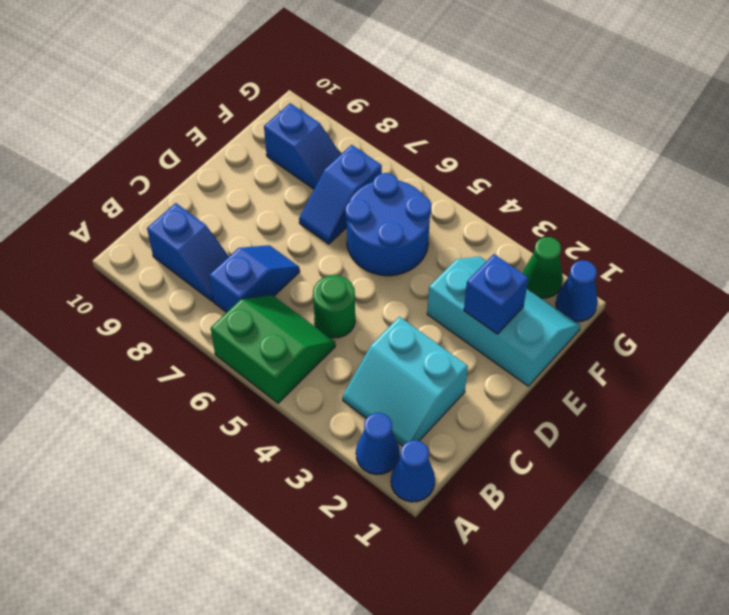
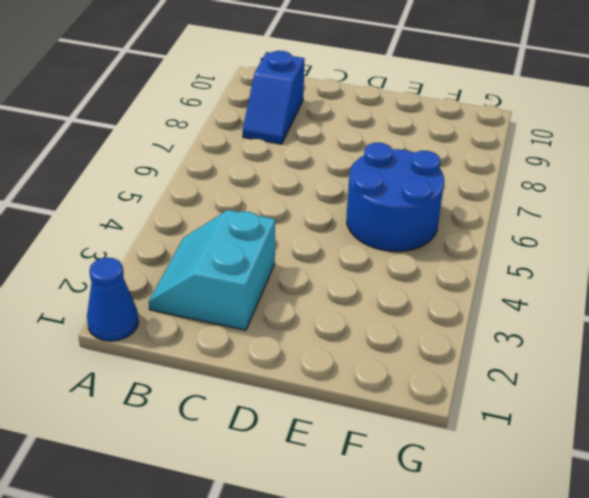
none -> blue cone A2 level 1
none -> green slope A5:B6 level 1 top A
none -> blue slope B7:C7 level 1 top B

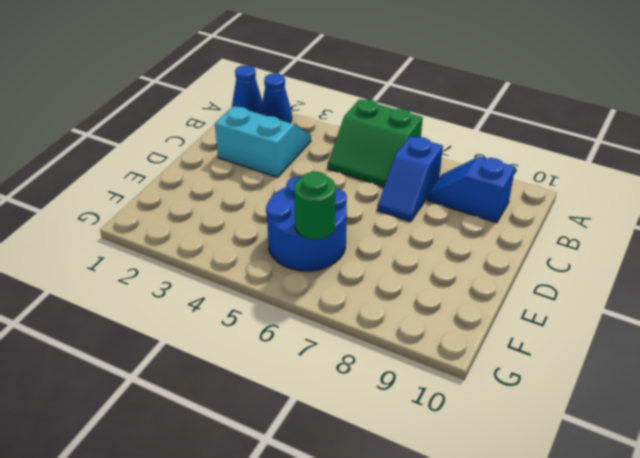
green round brick F6 level 2 -> green round brick C5 level 1
none -> cyan slope E1:F3 level 1 top E
none -> blue slope E7:F7 level 1 top F
none -> blue slope F8:F9 level 1 top 9

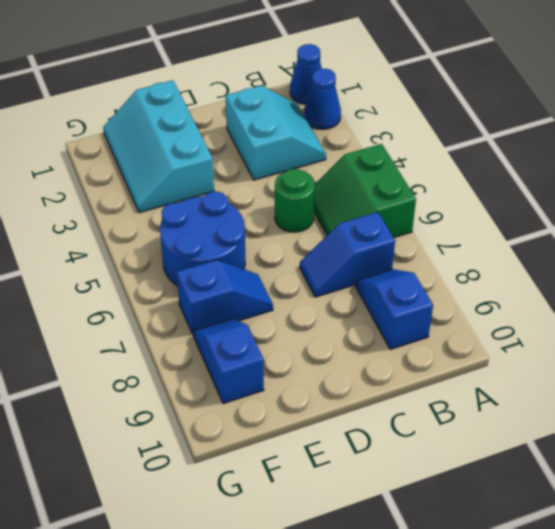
none -> blue cone G1 level 1
none -> green cone G2 level 1
none -> blue brick E2 level 2

